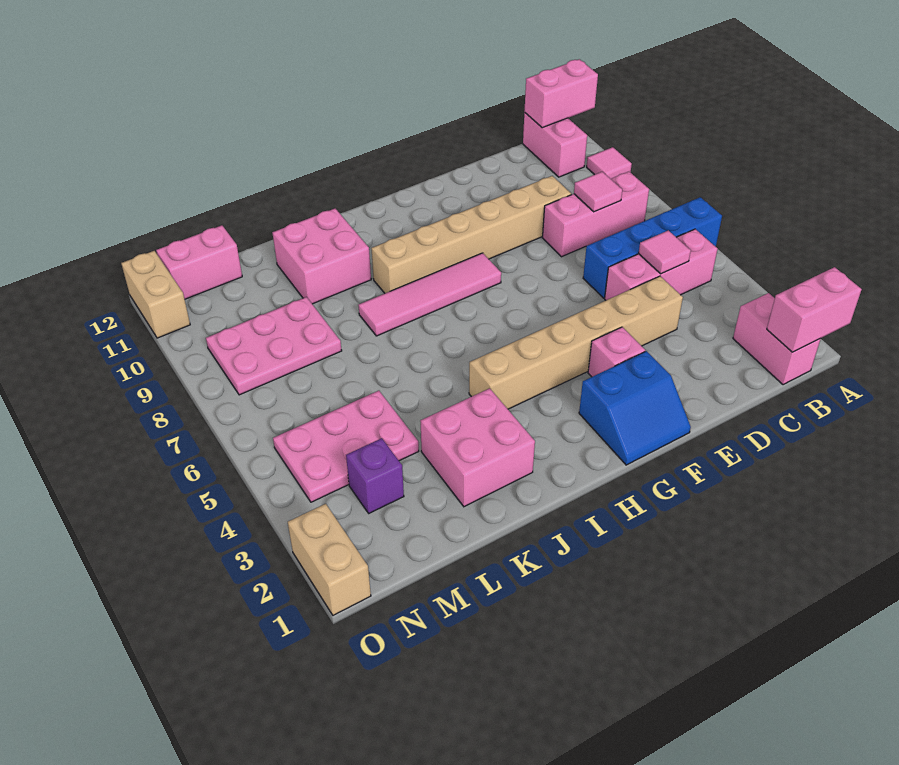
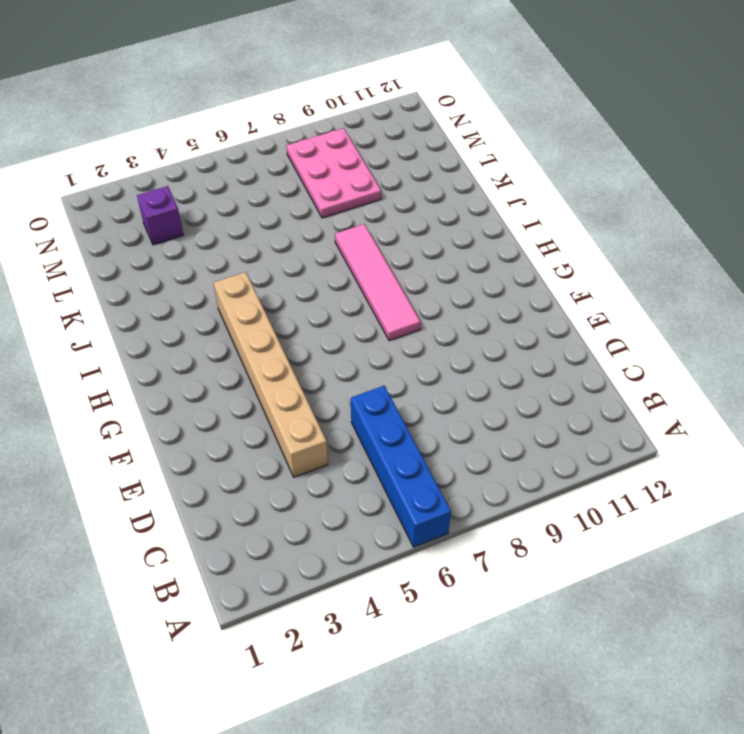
none -> pink tile A10 level 1
none -> pink brick B1:B2 level 1
none -> pink brick B5:D5 level 1

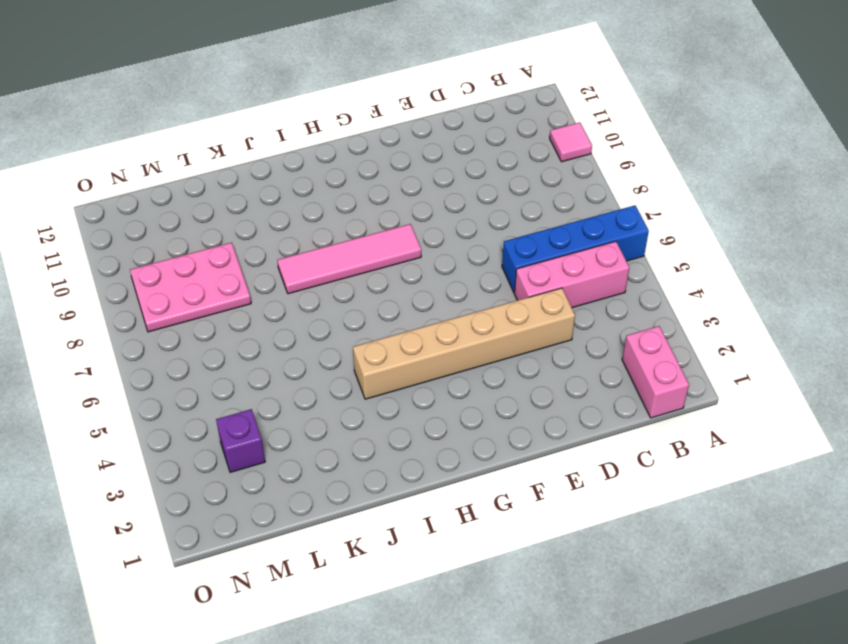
none -> pink brick B8:D8 level 1
none -> pink brick B11:B12 level 1
none -> tan brick D9:I9 level 1

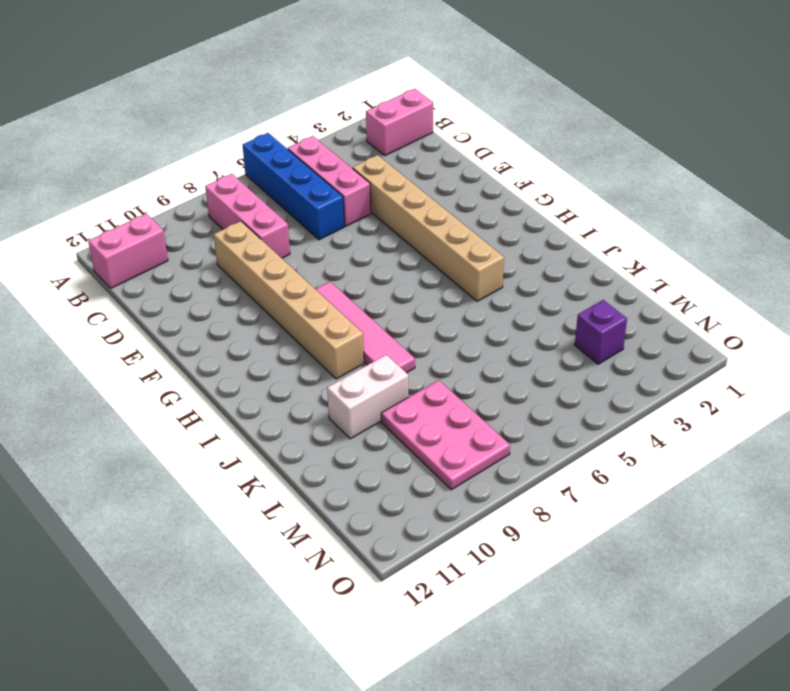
white brick K9:K10 level 1 -> pink brick J10:K11 level 1
none -> pink tile A10 level 1
none -> blue slope F1:G2 level 1 top 2
none -> pink brick F3 level 1

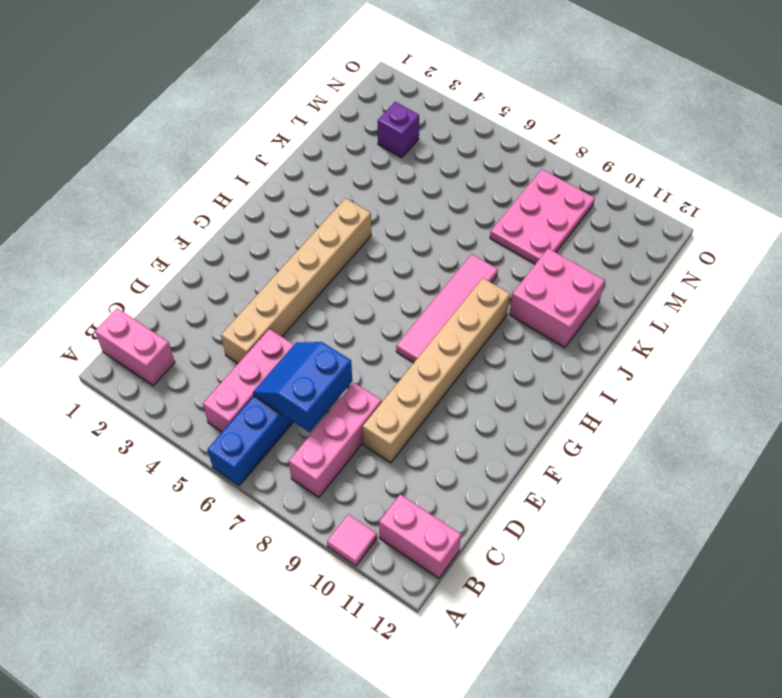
blue slope C6:D7 level 2 top 7 -> blue slope F1:G2 level 1 top 2
none -> pink brick F3 level 1
none -> pink brick J2:K3 level 1
none -> pink plate L4:N5 level 1

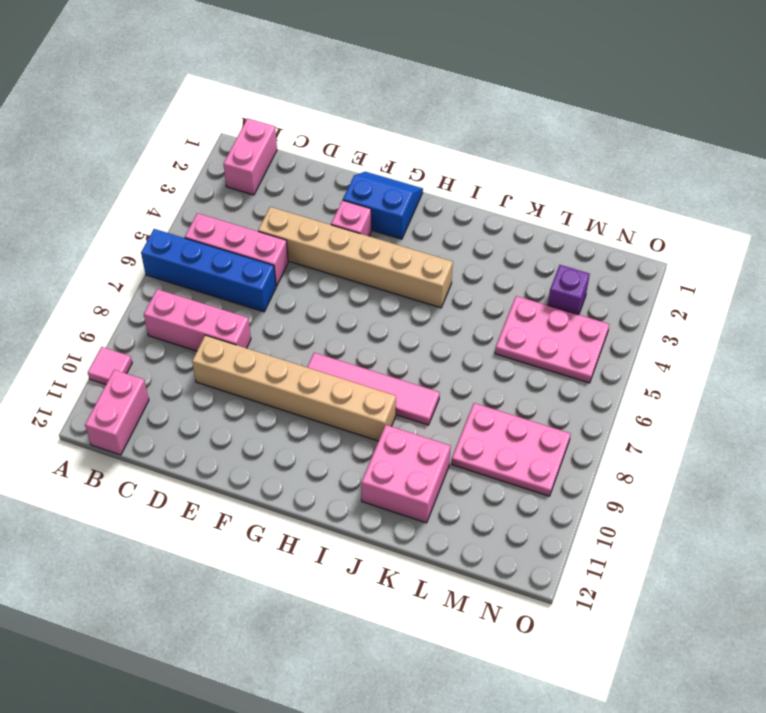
none -> pink brick J2:K3 level 1
none -> pink brick M12:N12 level 1
none -> tan brick O1:O2 level 1

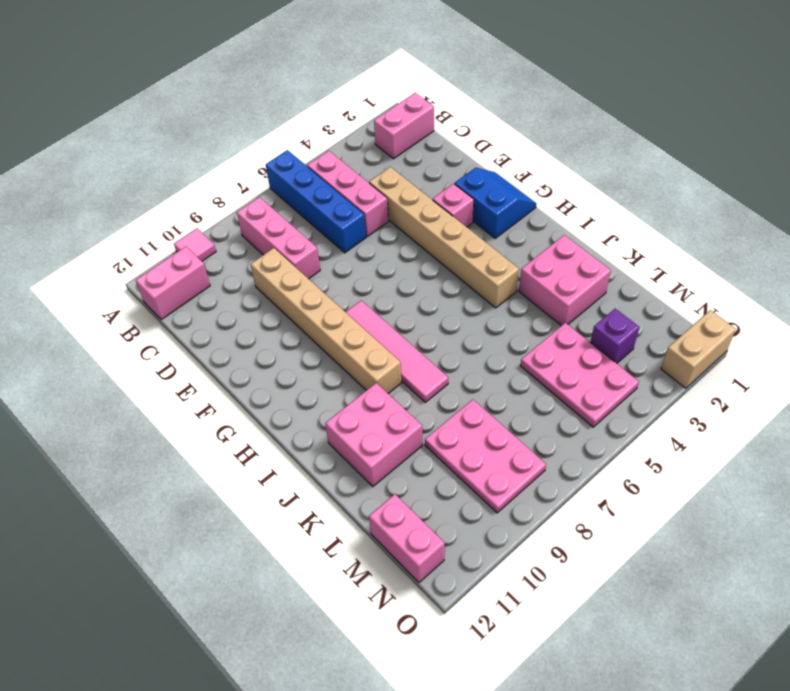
none -> tan brick O11:O12 level 1
none -> pink brick A1:B1 level 2
none -> pink brick A12:B12 level 2

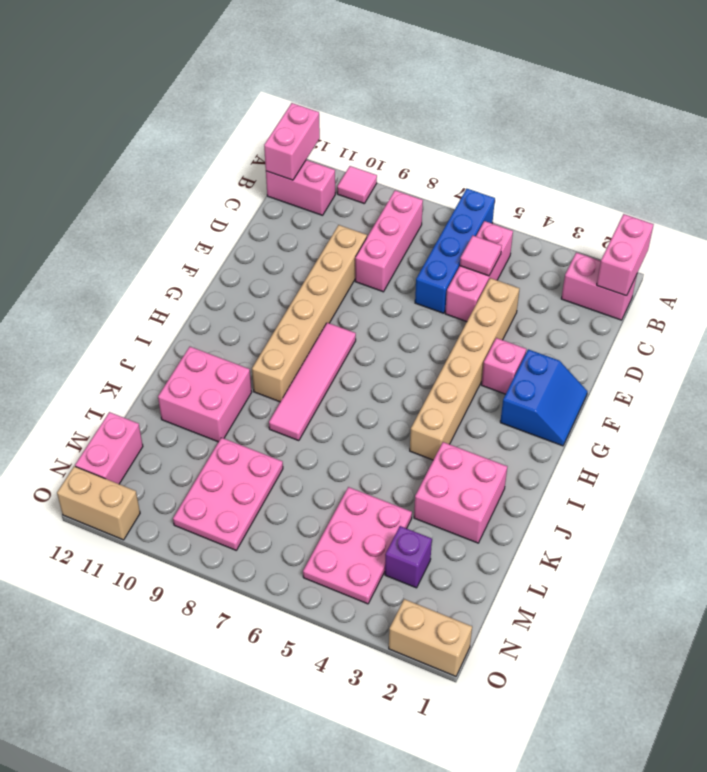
none -> pink tile C8 level 2

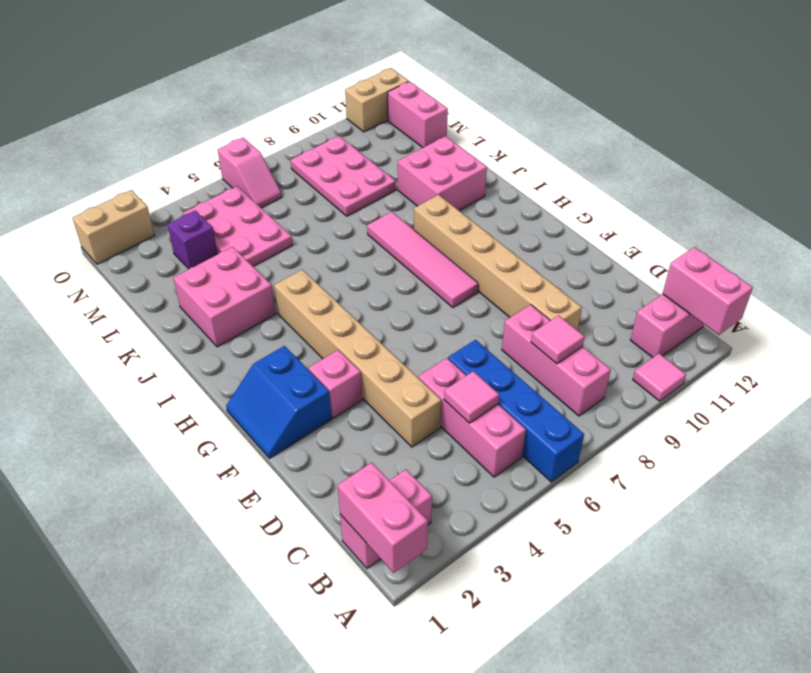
pink slope N6:O6 level 1 top O -> none

